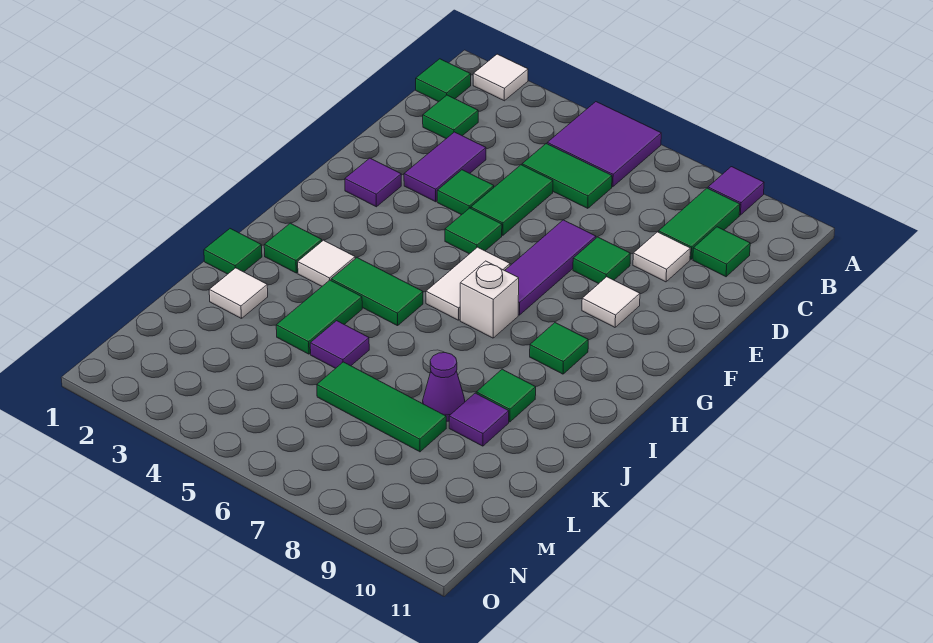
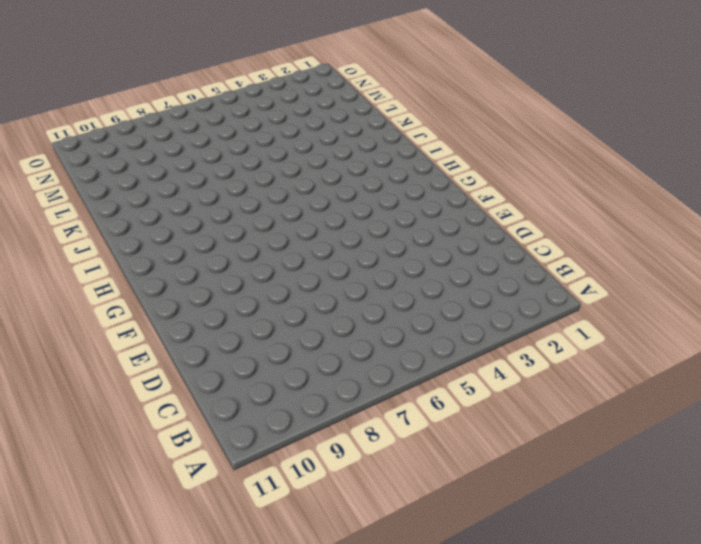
none -> white tile A2 level 1
none -> purple tile A5:B6 level 1
none -> purple tile A9 level 1
none -> green tile B1 level 1

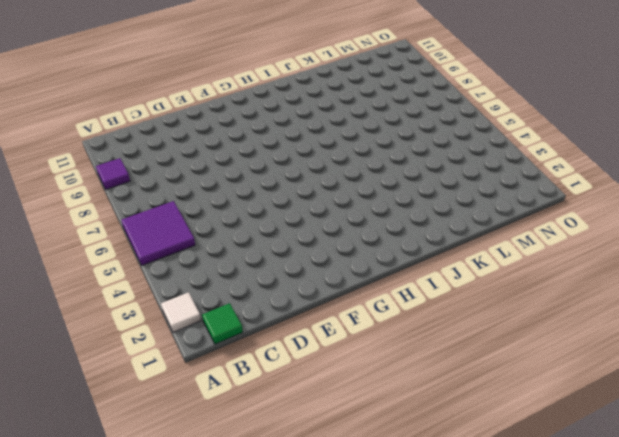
none -> green tile B9:C9 level 1
none -> green tile C2 level 1
none -> green tile C5:C6 level 1
none -> green tile C10 level 1

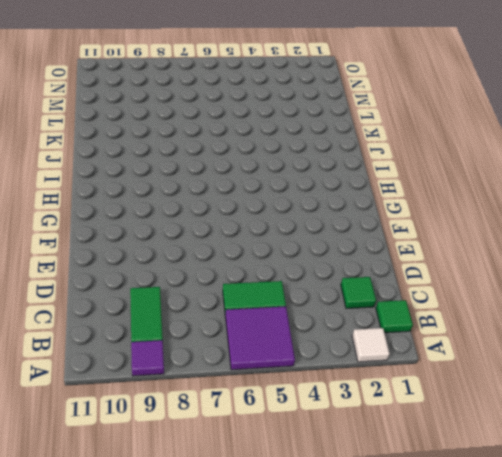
none -> green tile C10 level 1
none -> purple tile D3:E3 level 1
none -> green tile D5:E5 level 1
none -> white tile D9 level 1

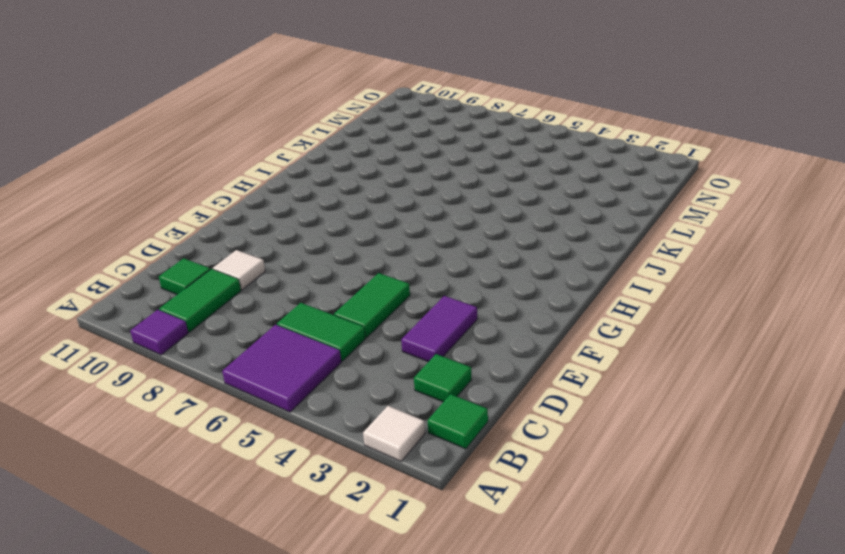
none -> green tile E4 level 1
none -> purple tile E7:G7 level 1
none -> green tile E8 level 1
none -> purple tile F2 level 1

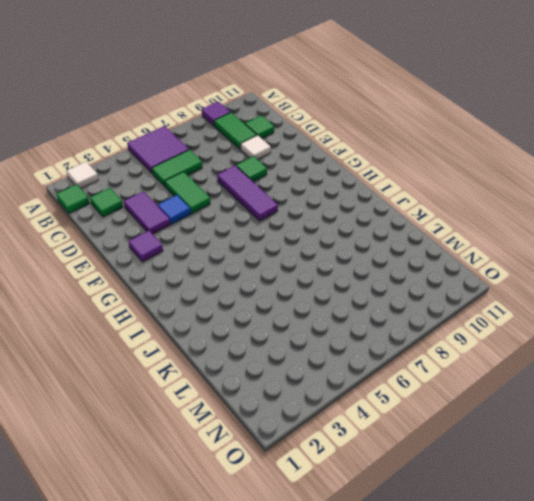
blue tile E4 level 1 -> green tile E4 level 1
none -> green tile F5 level 1
none -> white tile F9 level 1
none -> white tile G6:H6 level 1
none -> white brick H7 level 1

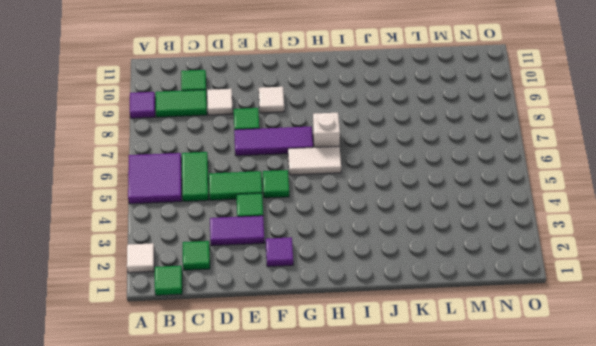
none -> green tile H9 level 1
none -> green tile I2 level 1
none -> white tile I3 level 1
none -> green tile I4:I5 level 1

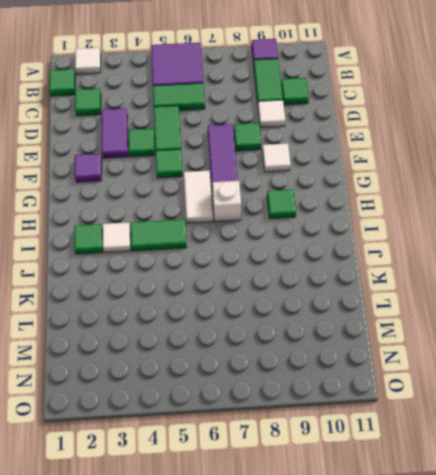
none -> green tile J1 level 1
none -> green tile J4:K4 level 1
none -> green tile J9 level 1
none -> white tile K2 level 1

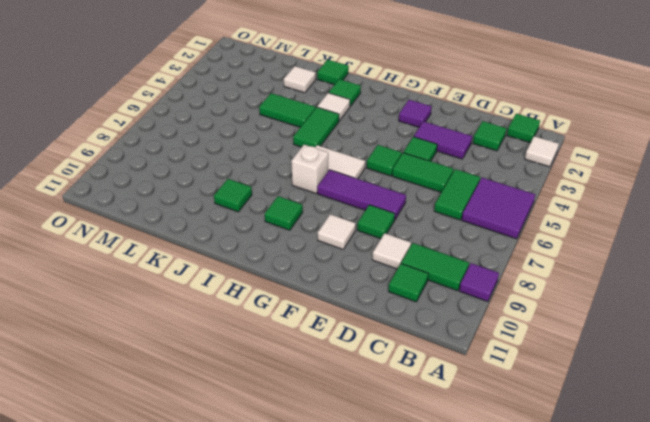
none -> purple tile K5 level 1
none -> purple cone K8 level 1
none -> purple tile K9 level 1
none -> green tile L6:L8 level 1

